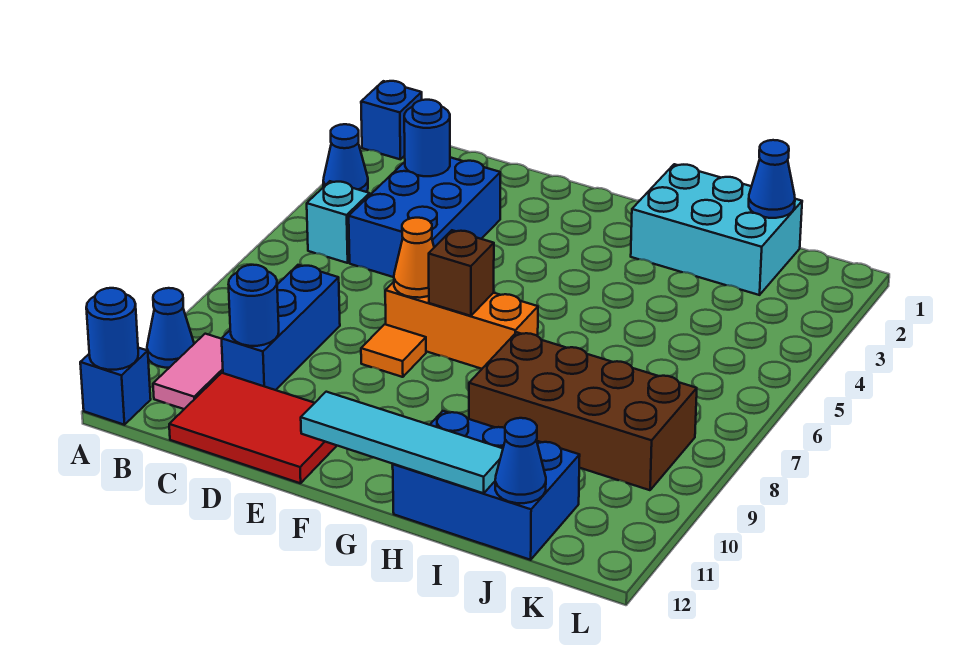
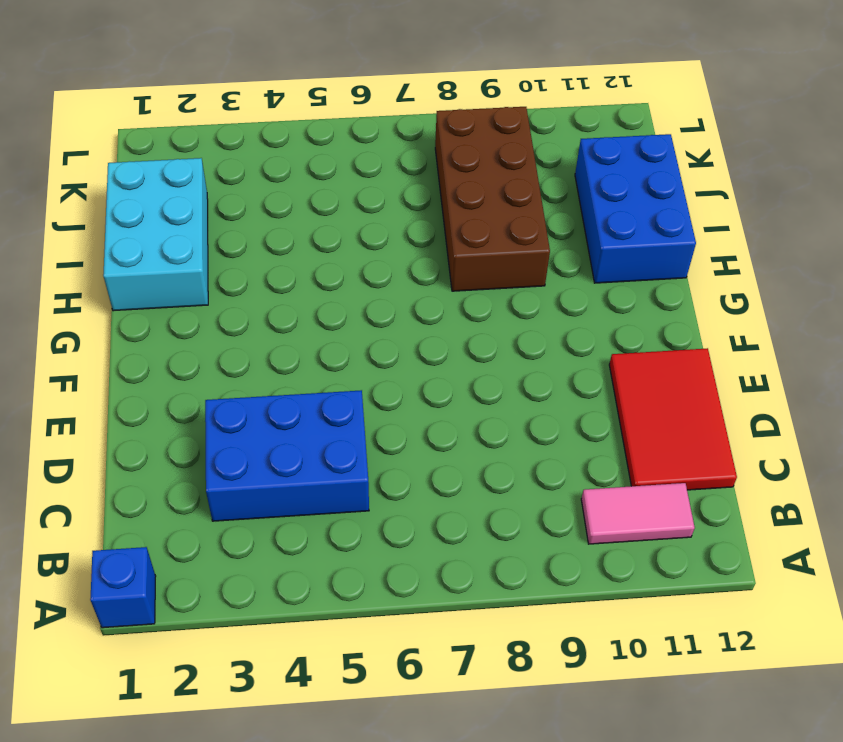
none -> blue cone A3 level 1
none -> blue cone A10 level 1
none -> blue brick A12 level 1

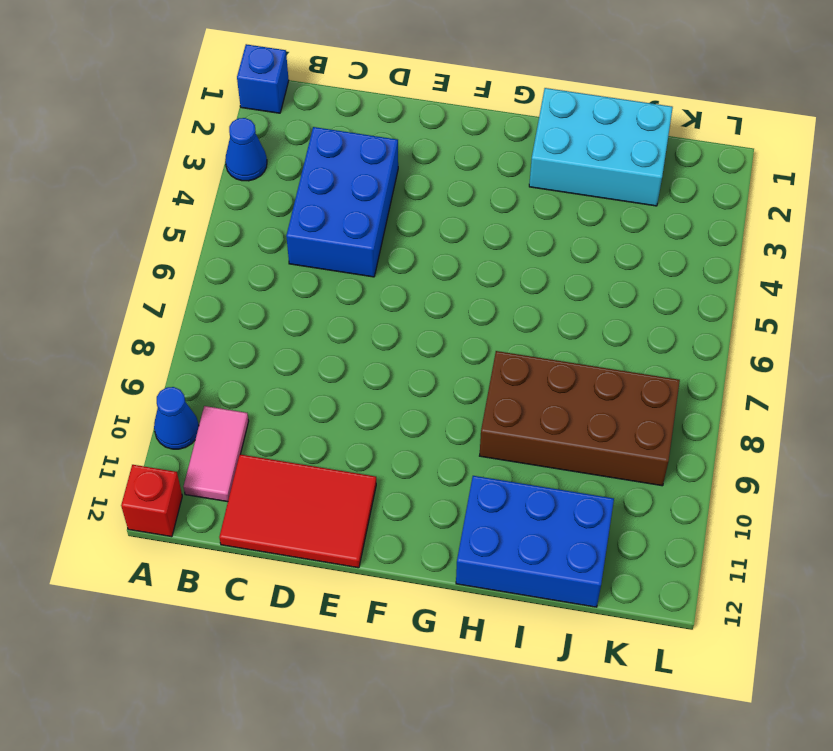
red brick A12 level 1 -> blue brick A12 level 1
none -> cyan brick B5 level 1
none -> blue brick C8:C10 level 1
none -> orange brick E7:G7 level 1

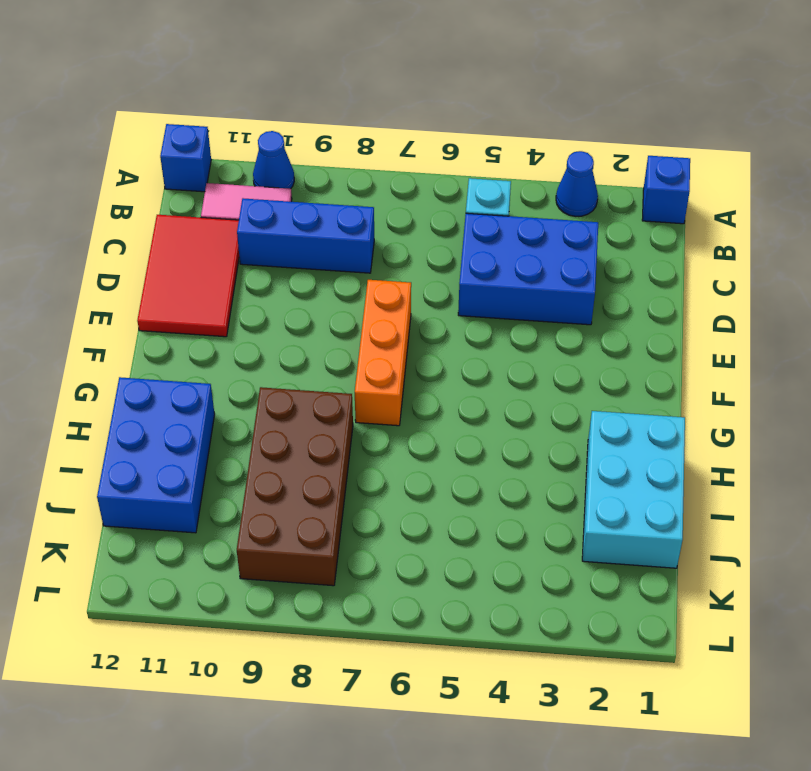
none -> orange tile E8 level 1
none -> blue round brick A12 level 2
none -> blue round brick C3 level 2

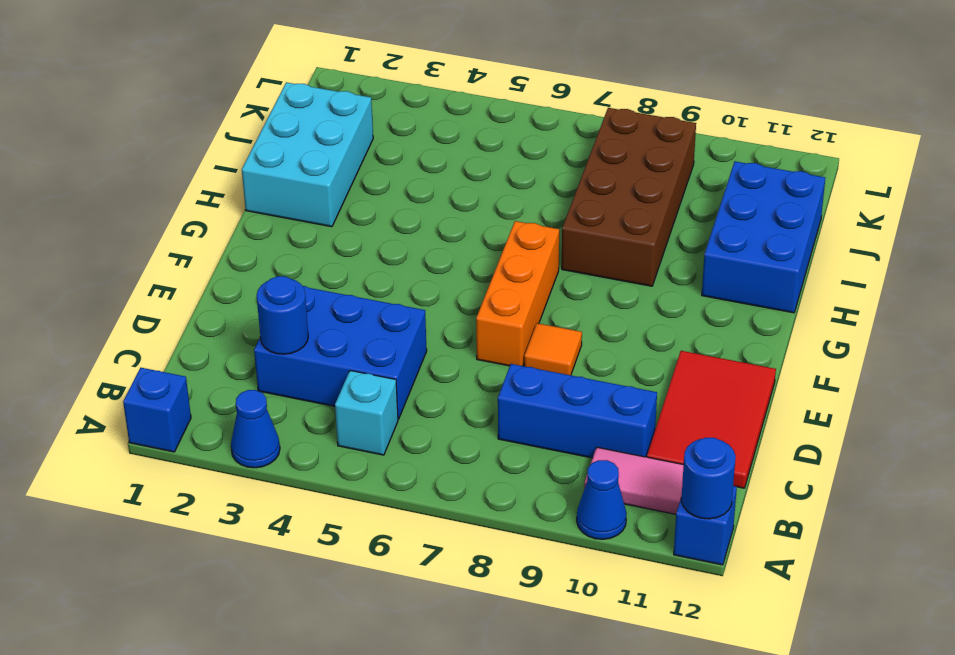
none -> blue round brick C10 level 2
none -> orange cone E7 level 2
none -> brown brick F7 level 2

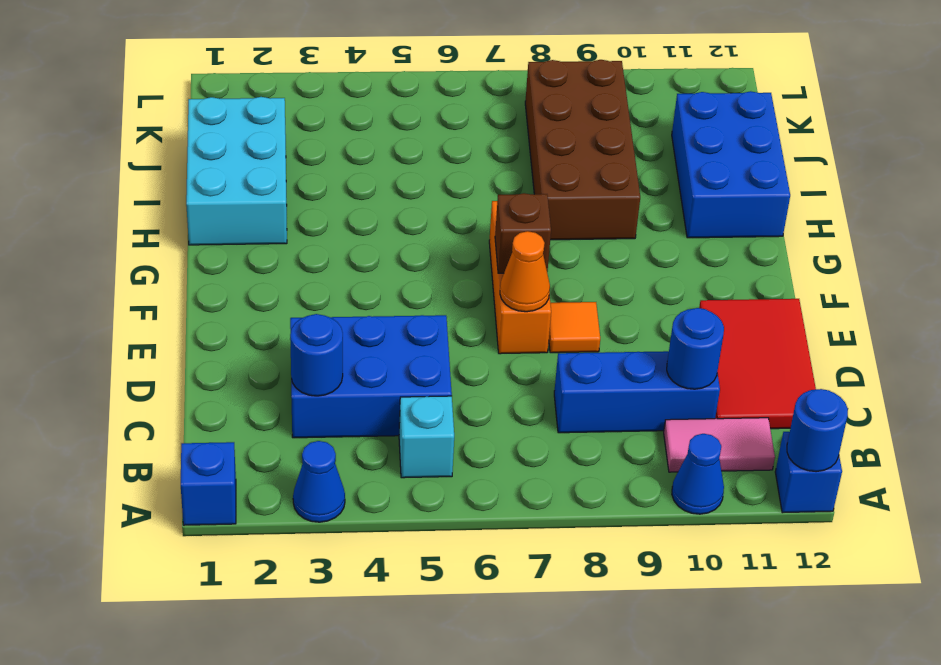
none -> cyan tile F12:I12 level 2
none -> blue cone J1 level 2
none -> blue cone J12 level 2

